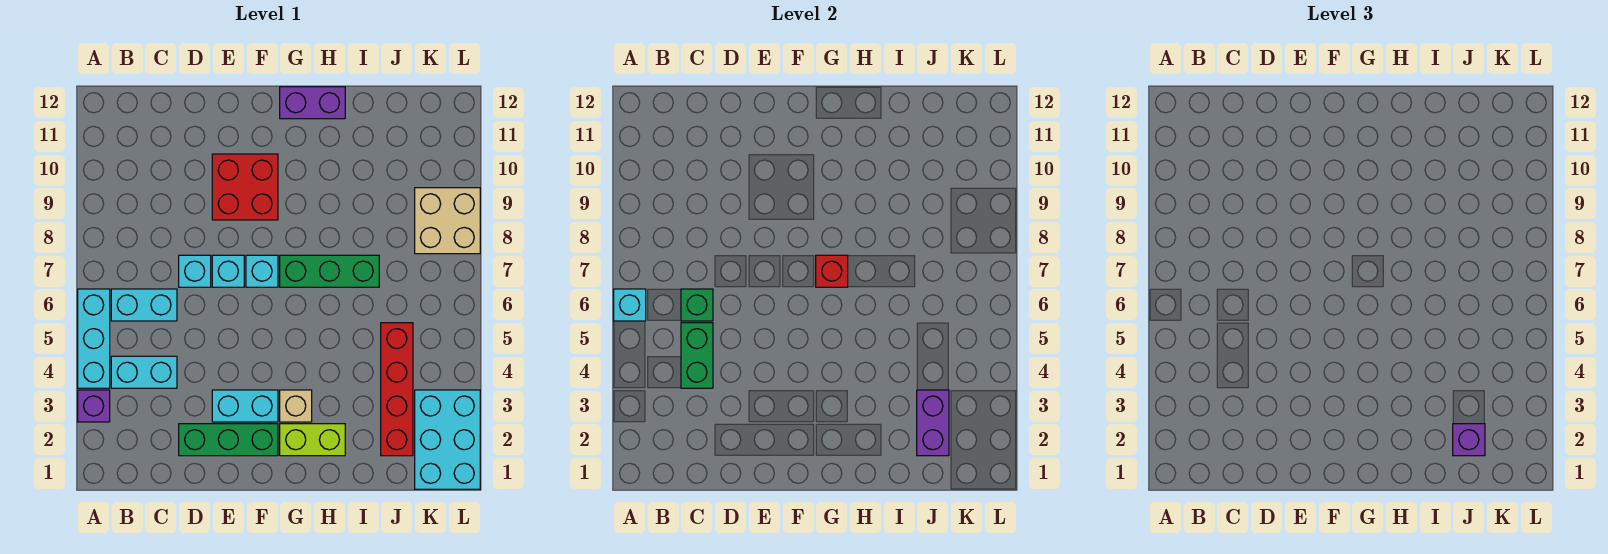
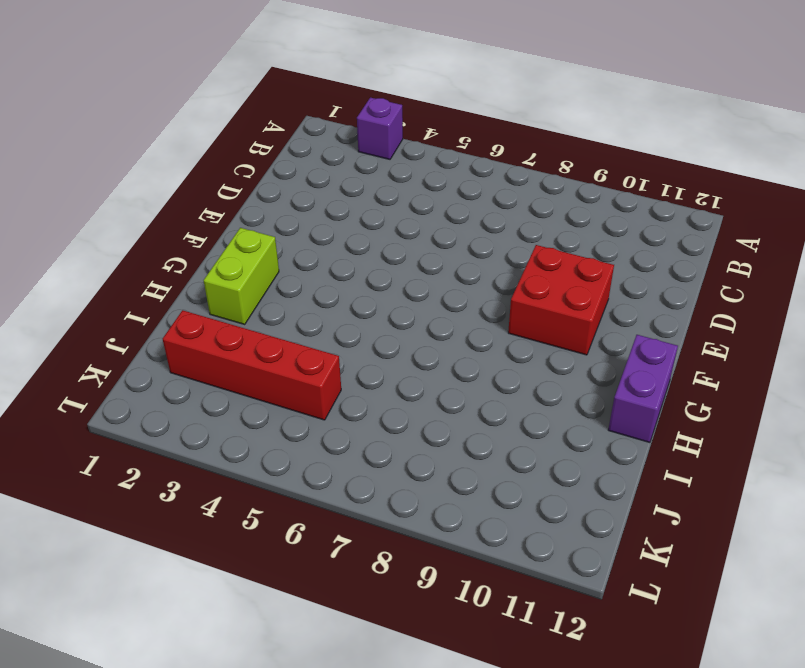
none -> cyan brick A4:A6 level 1
none -> cyan brick B4:C4 level 1
none -> cyan brick B6:C6 level 1

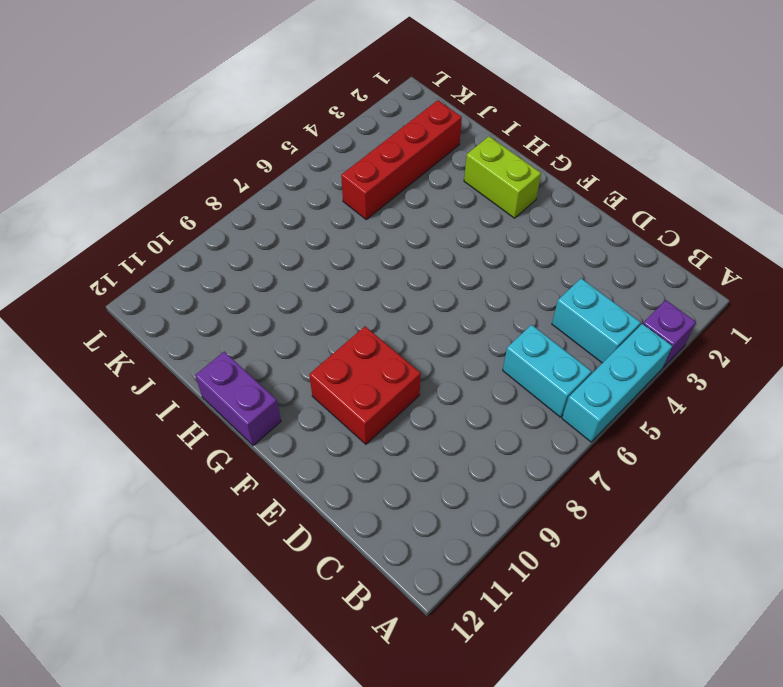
none -> green brick D2:F2 level 1
none -> cyan brick D7 level 1
none -> cyan brick E3:F3 level 1

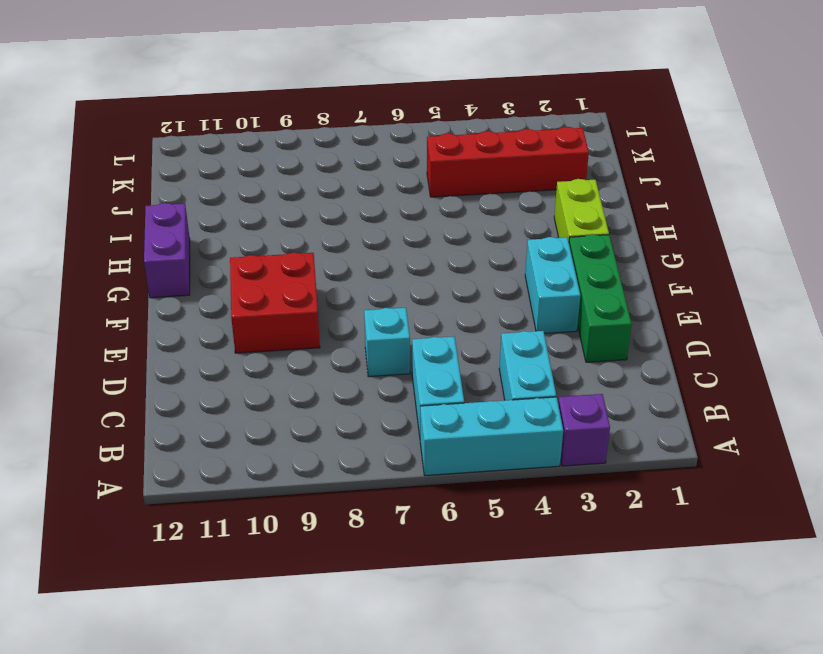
none -> cyan brick E7 level 1
none -> cyan brick F7 level 1
none -> tan brick G3 level 1

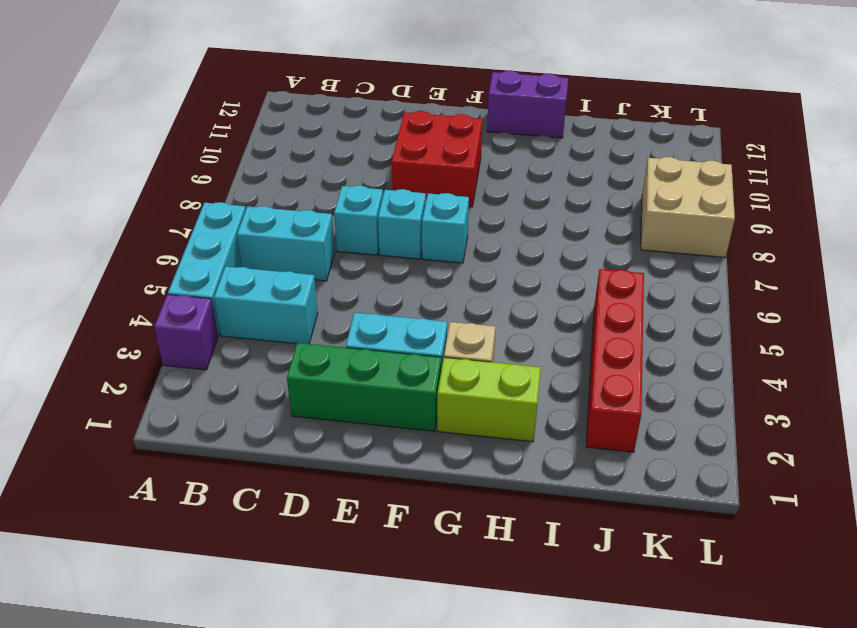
none -> green brick G7:I7 level 1
none -> cyan brick K1:L3 level 1
none -> cyan brick A6 level 2

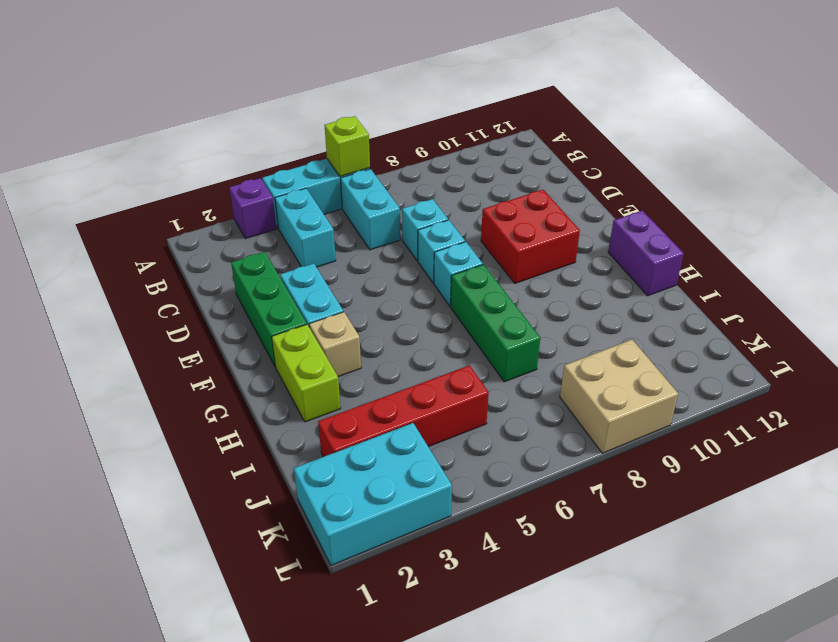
lime brick A6 level 2 -> cyan brick A6 level 2
none -> green brick C4:C5 level 2
none -> green brick C6 level 2
none -> red brick G7 level 2

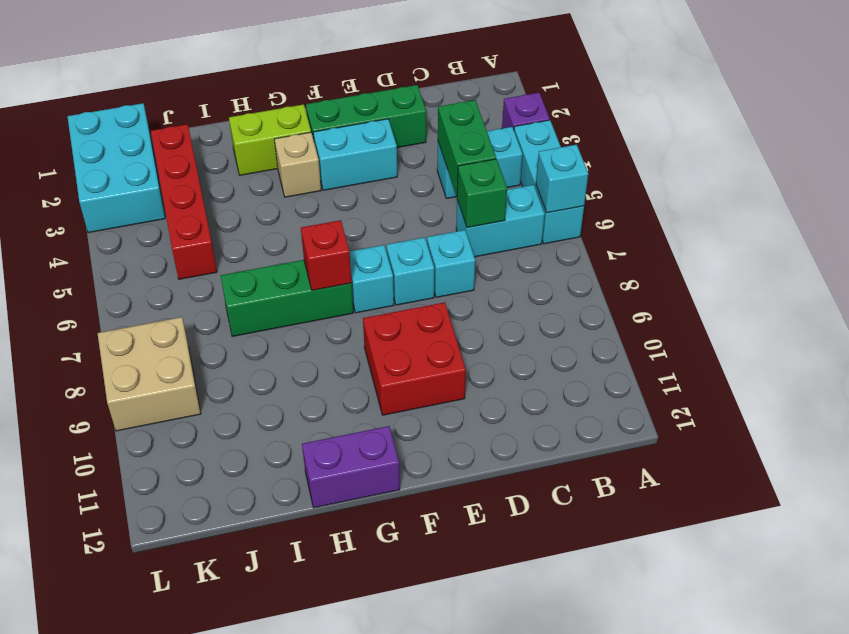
none -> purple brick J2:J3 level 2
none -> purple brick J2 level 3

